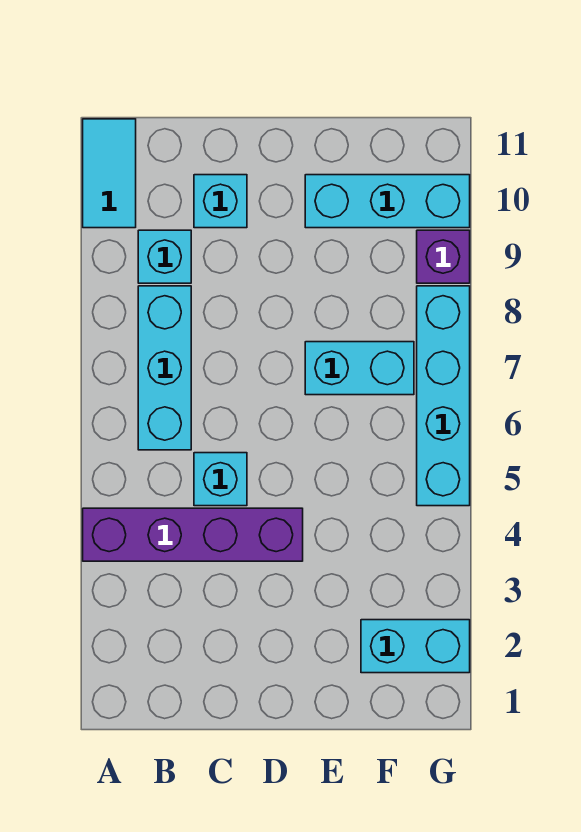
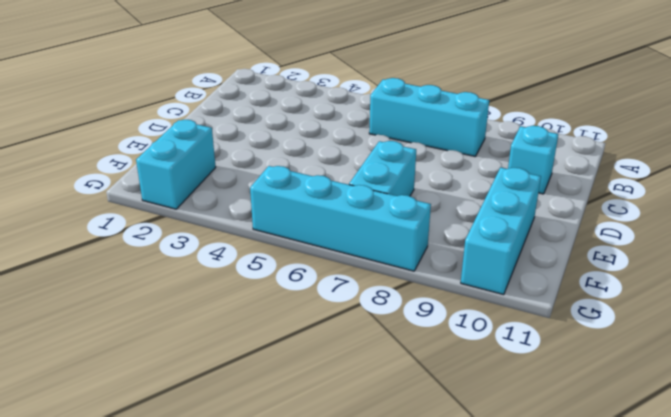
none -> purple brick A4:D4 level 1
none -> cyan tile A10:A11 level 1

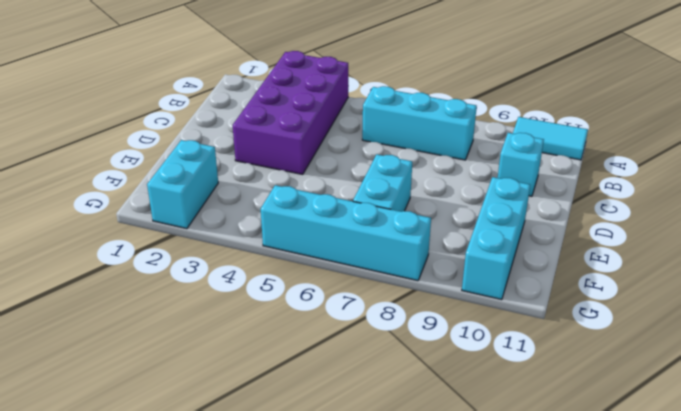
purple brick A3:D4 level 1 -> purple brick A4:D4 level 1
none -> cyan brick B9 level 1
none -> cyan brick C5 level 1

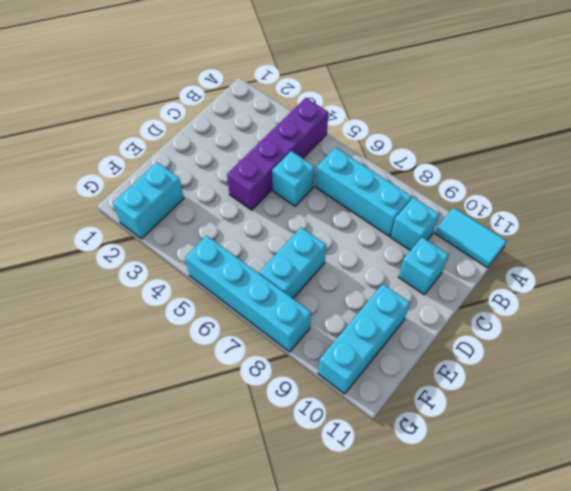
none -> purple brick G9 level 1

